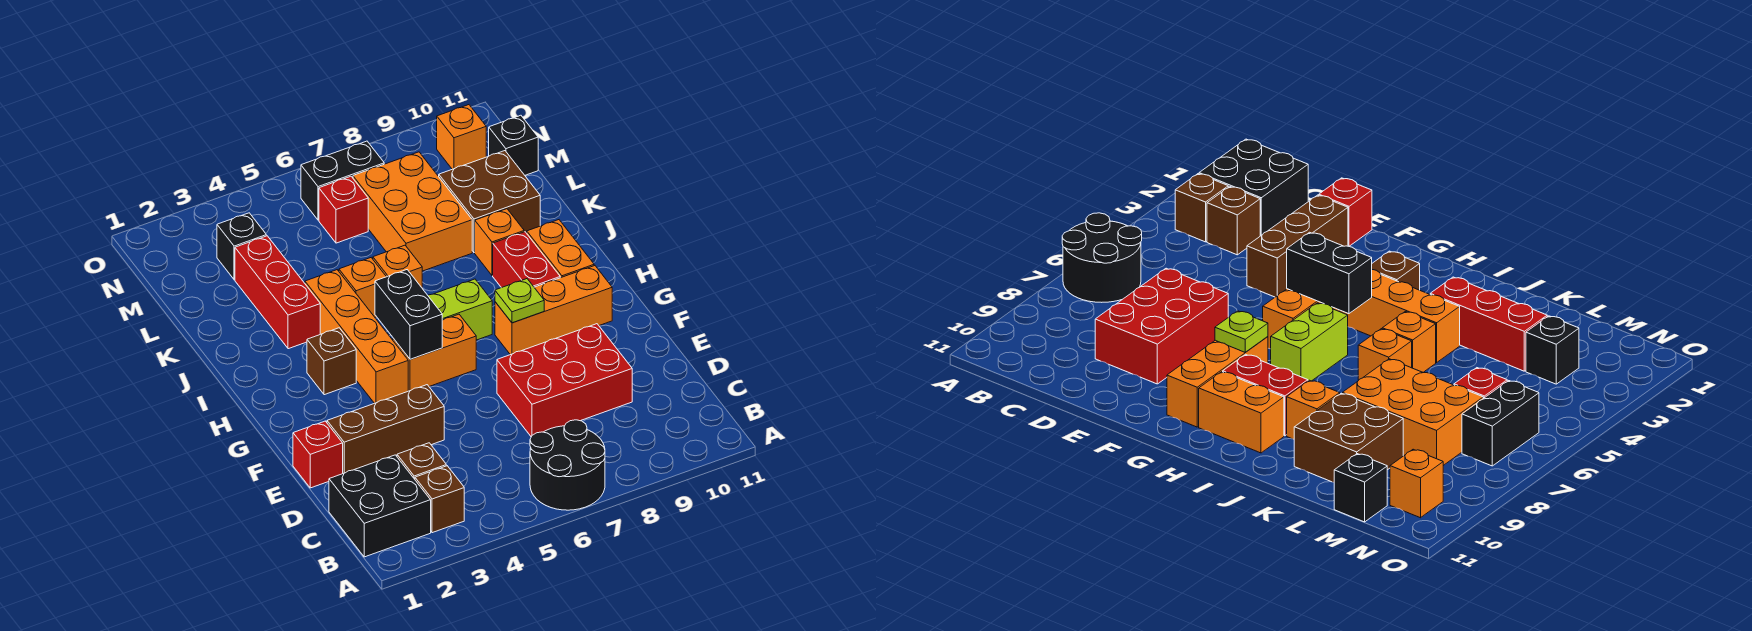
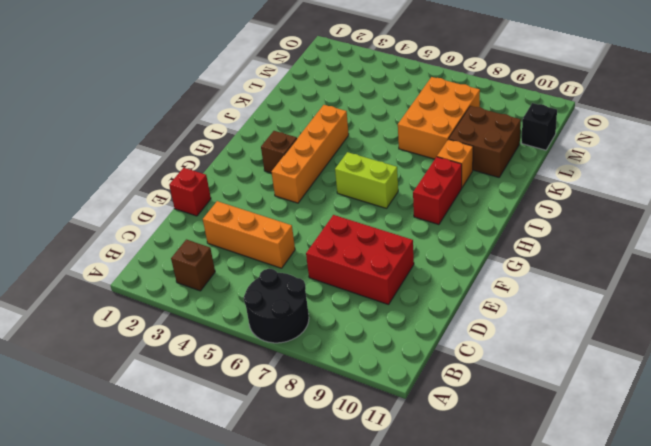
orange brick D3:D5 level 1 -> orange brick G8:G10 level 1
none -> black brick B1:C2 level 1
none -> brown brick C3 level 1
none -> brown brick E2:E4 level 1

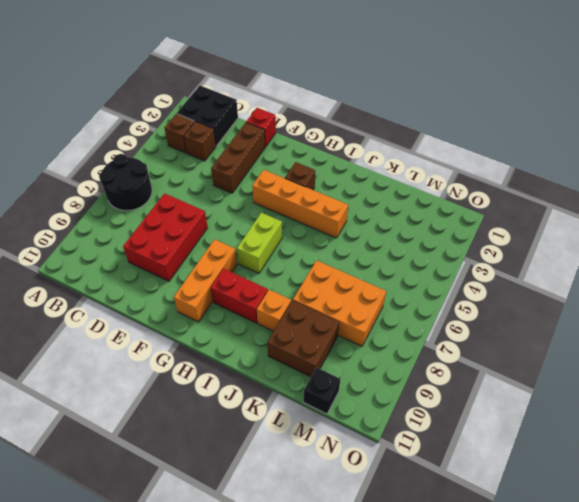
none -> orange brick G5:G6 level 1
none -> orange brick H10:I10 level 1
none -> red brick J3:L3 level 1

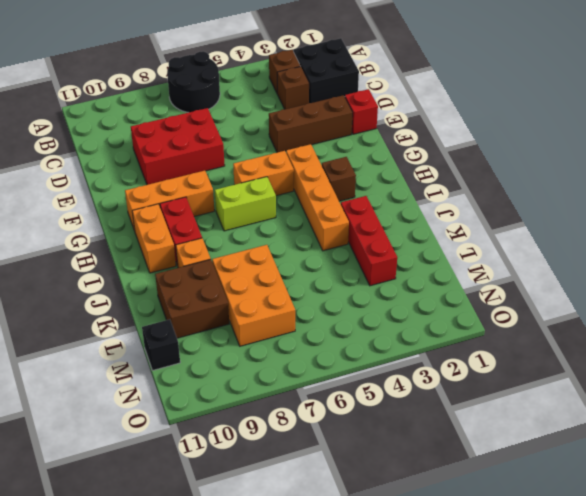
none -> orange brick J5 level 1
none -> orange brick J6 level 1
none -> black brick M3 level 1

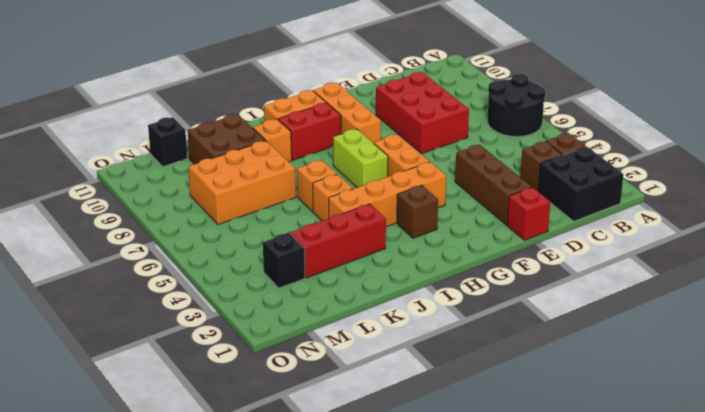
none -> red brick M6 level 1
none -> black brick N6:N7 level 1
none -> orange brick N10 level 1

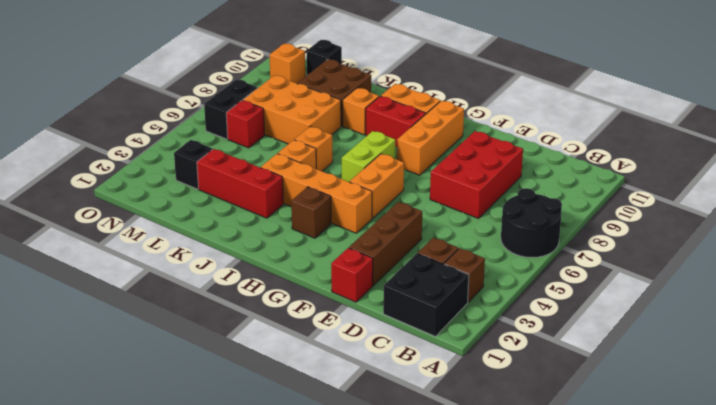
none -> black brick G5:H5 level 2
none -> lime plate G8 level 2

